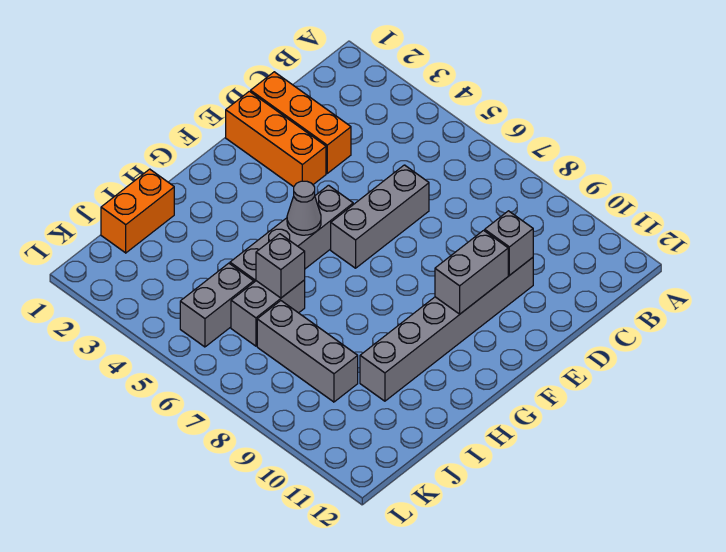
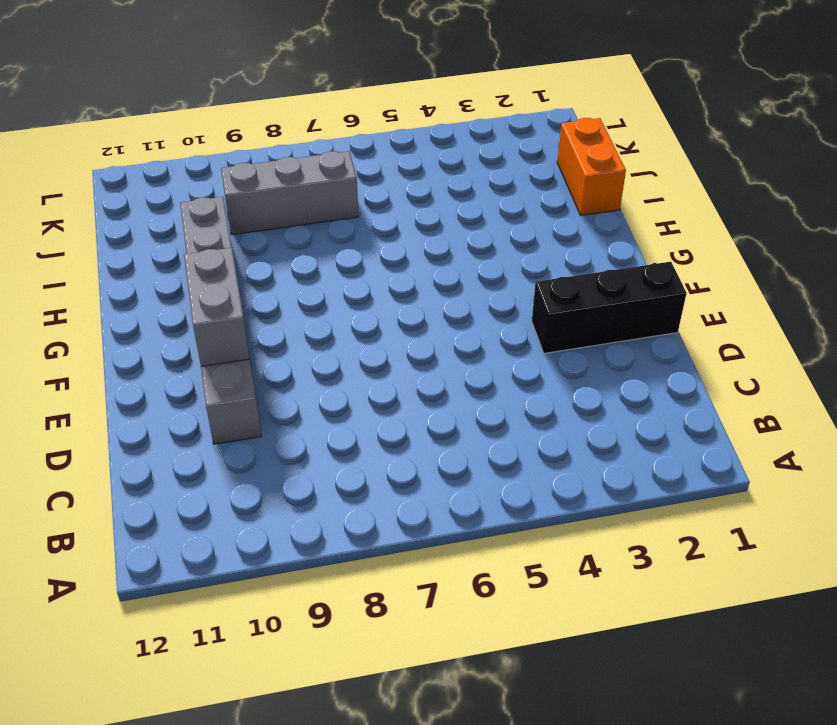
black brick E1:E3 level 1 -> orange brick E1:E3 level 1
none -> orange brick D1:D3 level 1
none -> grey brick D6:F6 level 1
none -> grey brick F5:I5 level 1

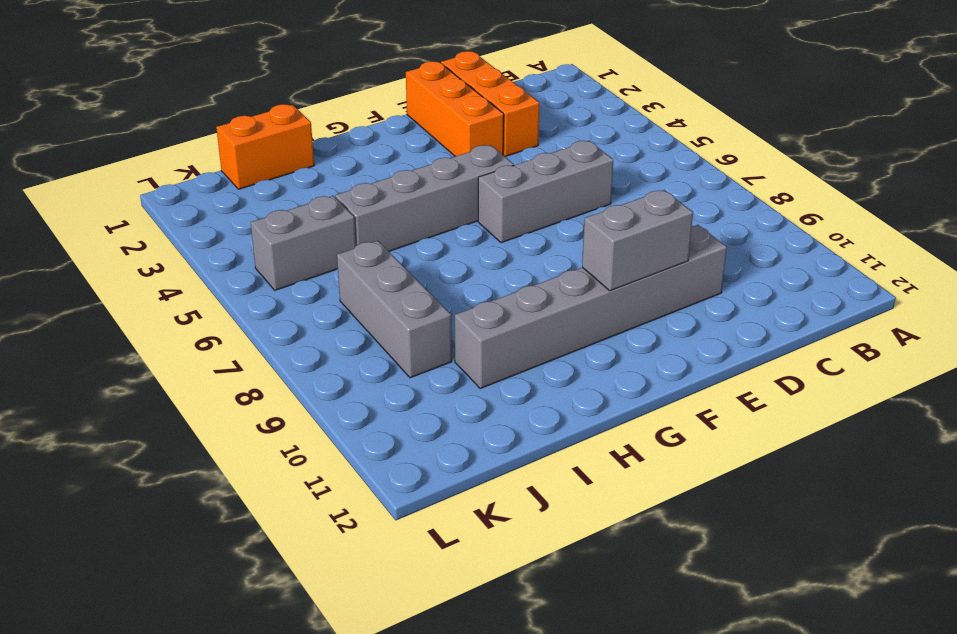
none -> grey brick I6:J6 level 1
none -> grey brick D10 level 2
none -> grey cone G5 level 2

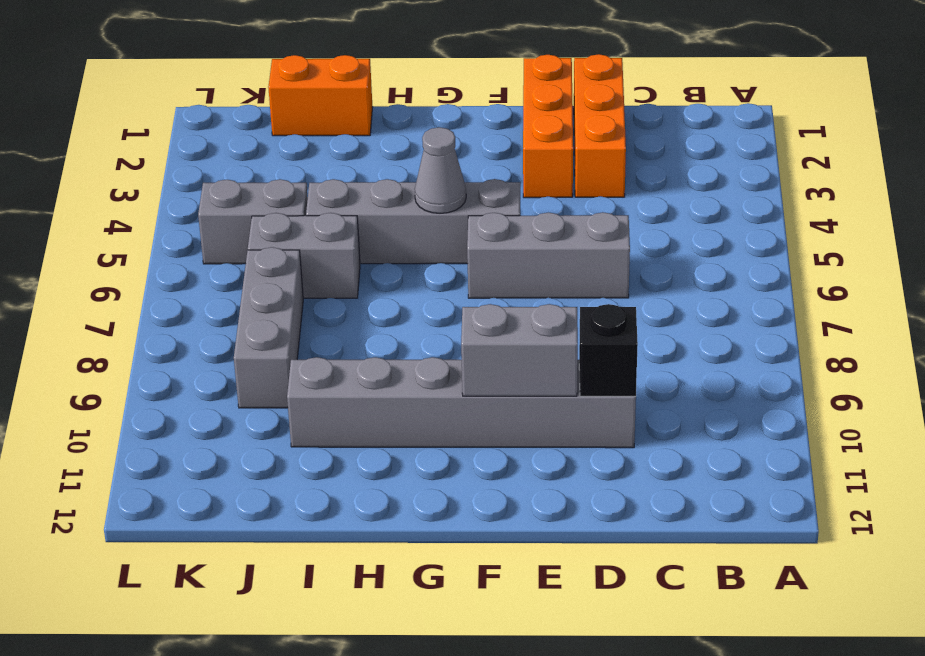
black brick D10 level 2 -> grey brick D10 level 2
none -> grey brick I6 level 2

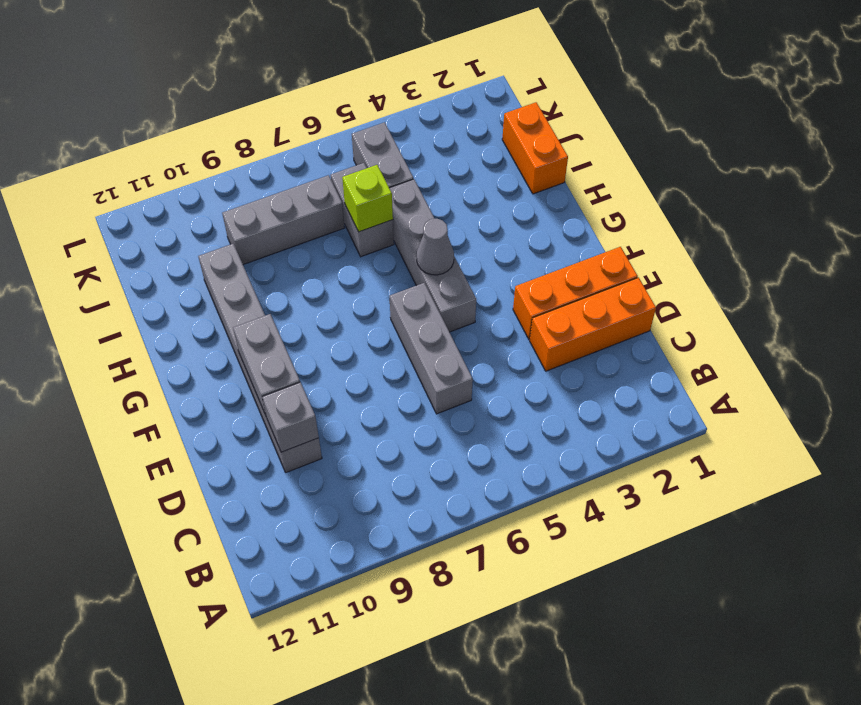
lime brick I6 level 2 -> grey brick I6 level 2

